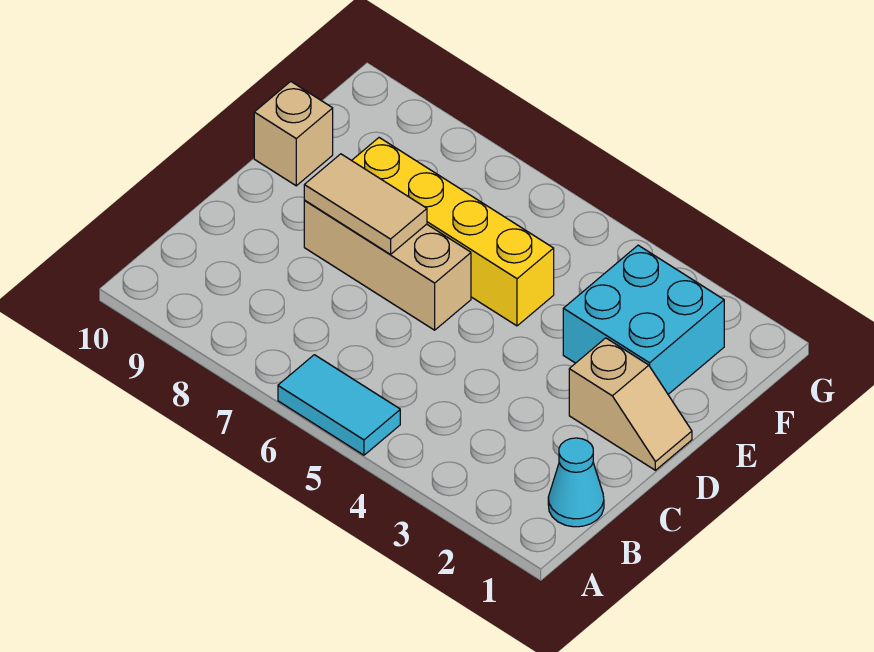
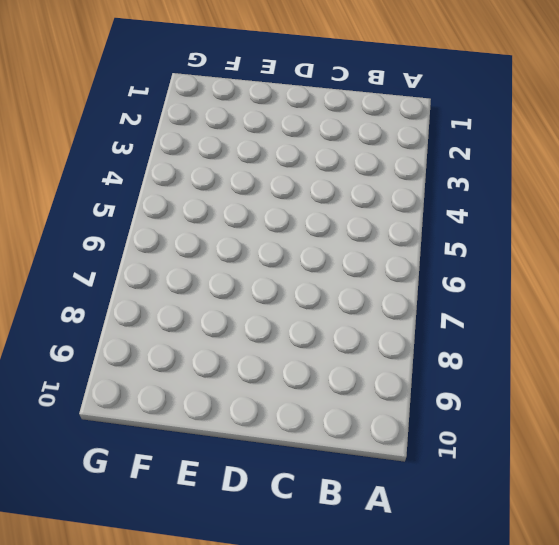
none -> cyan tile A5:A6 level 1
none -> cyan cone B1 level 1

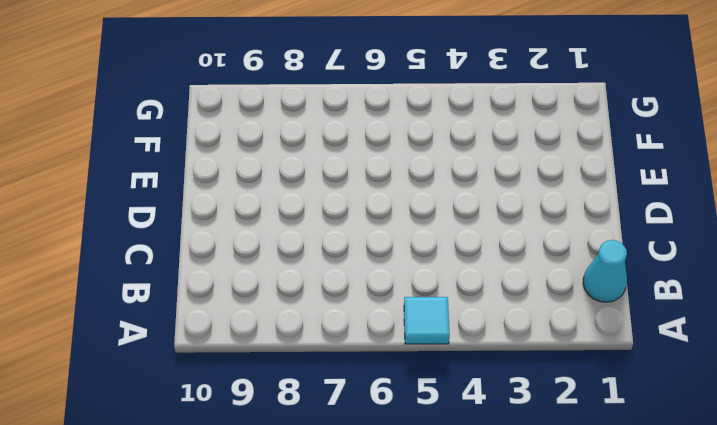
cyan tile A5 level 1 -> cyan tile A5:A6 level 1
none -> tan slope D1:D2 level 1 top 2
none -> tan brick D6:D8 level 1

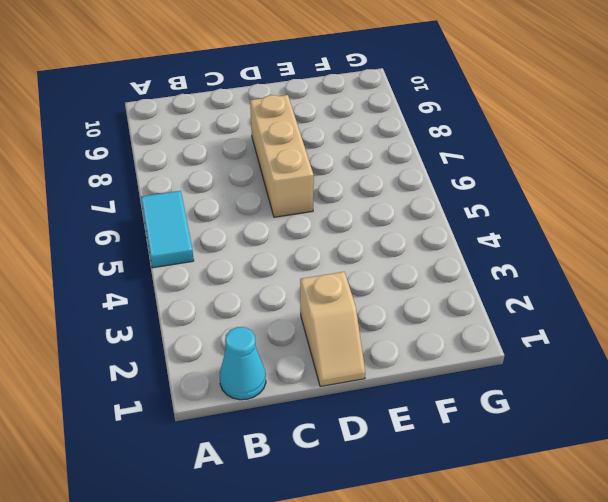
none -> cyan brick E2:F3 level 1
none -> yellow brick E5:E8 level 1

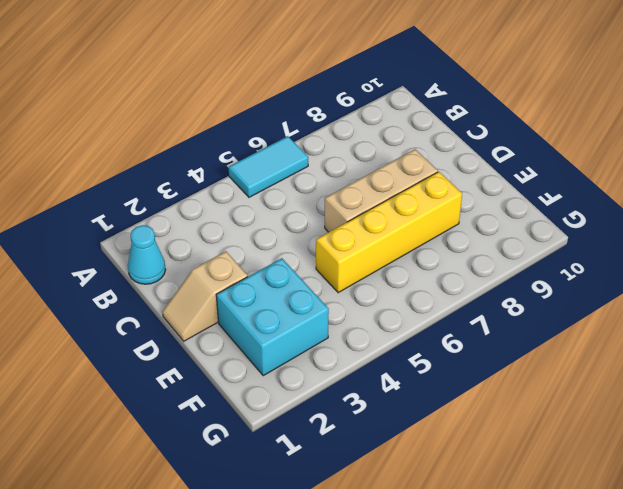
none -> tan brick E10 level 1
none -> tan tile D7:D8 level 2

